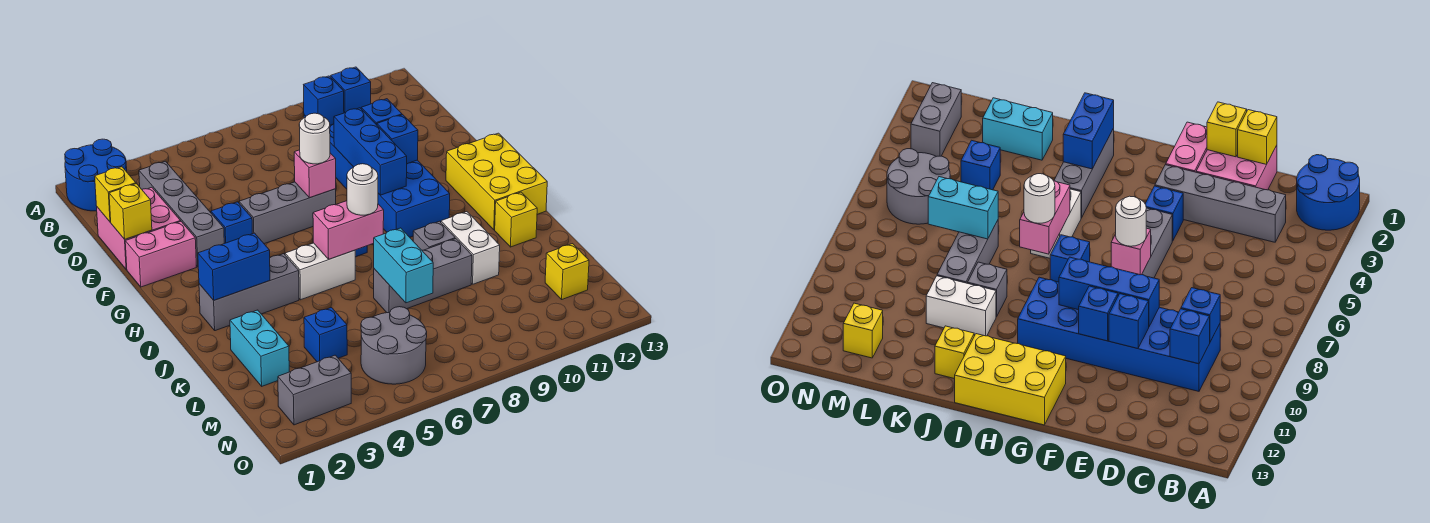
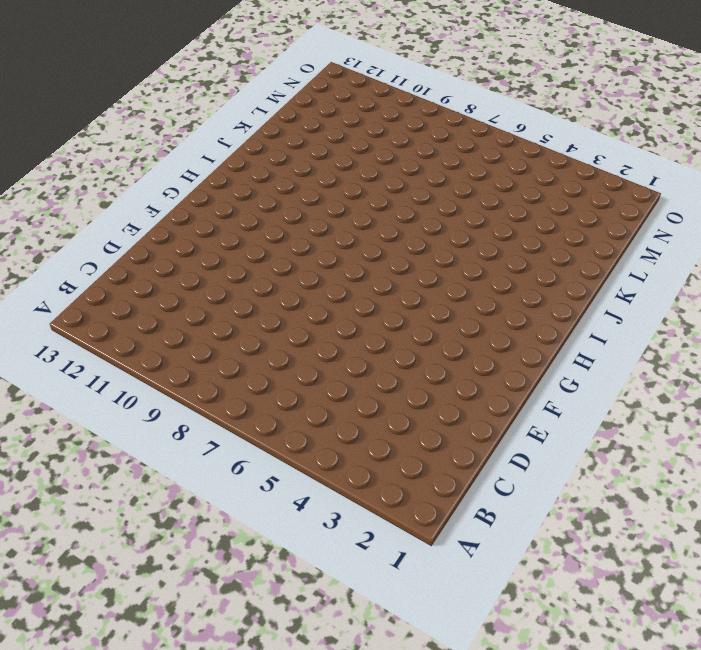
none -> blue round brick A1:B2 level 1
none -> grey brick C3:F3 level 1
none -> blue brick C9:H10 level 1
none -> pink brick D1:E2 level 1

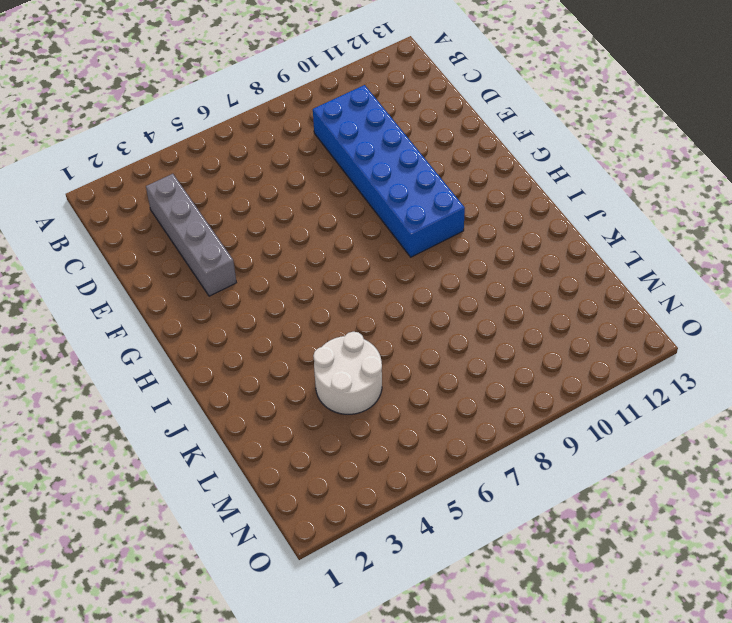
white round brick K4:L5 level 1 -> blue brick L4 level 1
none -> blue round brick A1:B2 level 1
none -> pink brick D1:E2 level 1
none -> pink brick F1:F2 level 1
none -> blue brick F4 level 1

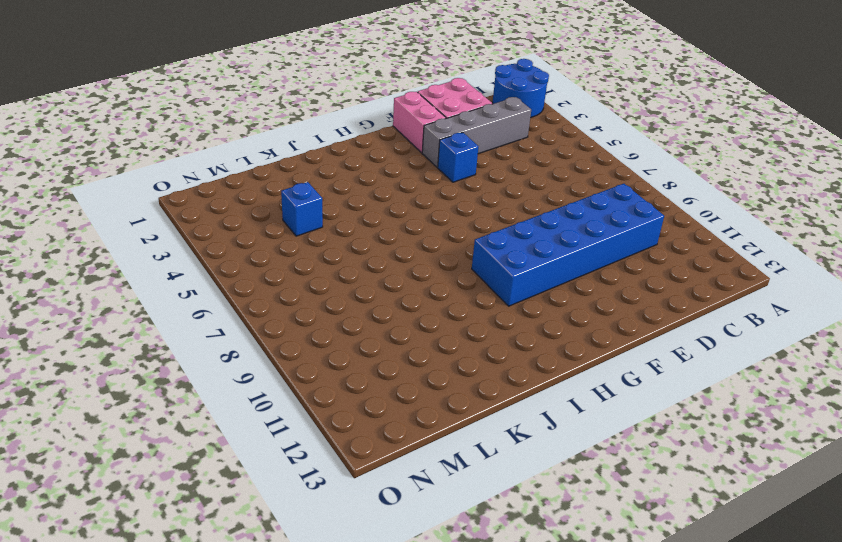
none -> grey brick F5:F7 level 1
none -> yellow brick G12:I13 level 1
none -> blue brick H7 level 1
none -> grey brick I2:I4 level 1

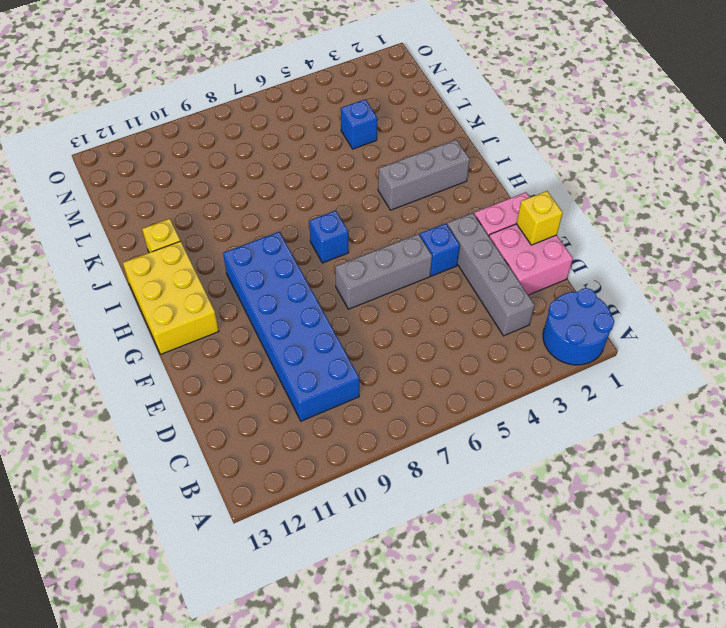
none -> white brick I5:I6 level 1
none -> grey brick J9 level 1
none -> white brick J10:K10 level 1
none -> cyan brick K2:L2 level 1

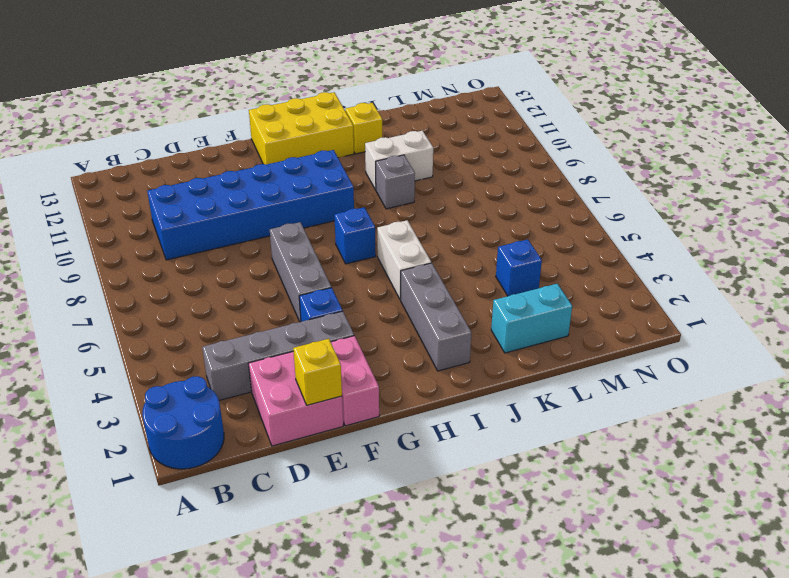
none -> grey brick K7:K9 level 1
none -> grey round brick M5:N6 level 1
none -> yellow brick M12 level 1
none -> grey brick N2:N3 level 1

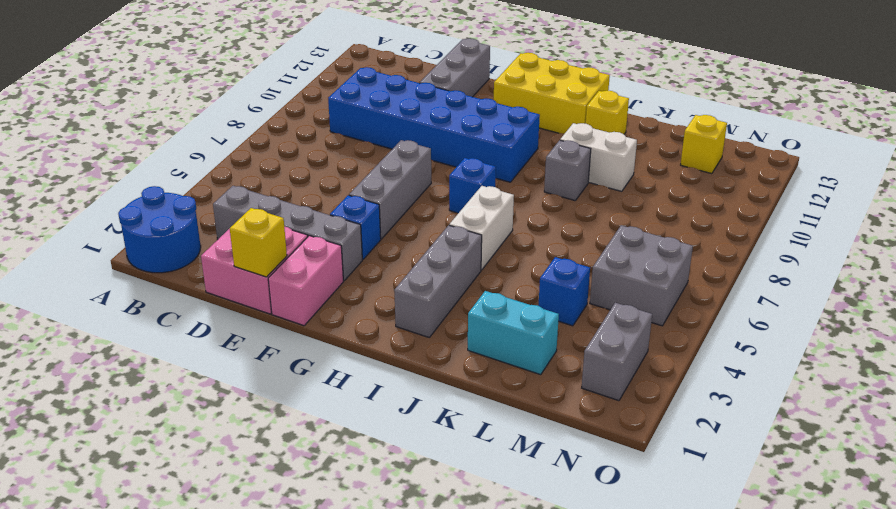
grey brick E11:E13 level 1 -> grey brick K7:K9 level 1
grey brick M5:N6 level 1 -> grey round brick M5:N6 level 1
none -> blue brick C9 level 2
none -> blue brick C10 level 2
none -> yellow brick D1 level 2
none -> blue brick E9:G9 level 2

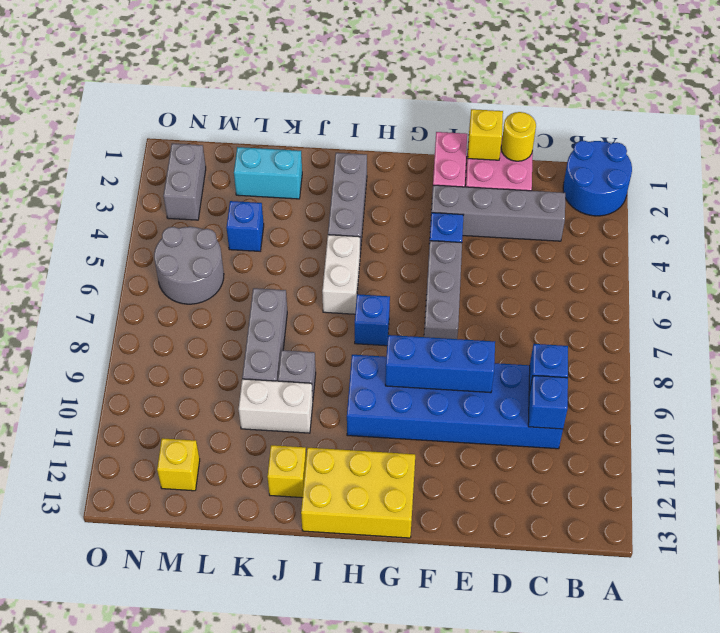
yellow round brick D1 level 2 -> yellow brick D1 level 2
none -> blue brick E10 level 2
none -> pink brick F7 level 2
none -> blue brick F10 level 2
none -> blue brick I2:I3 level 2

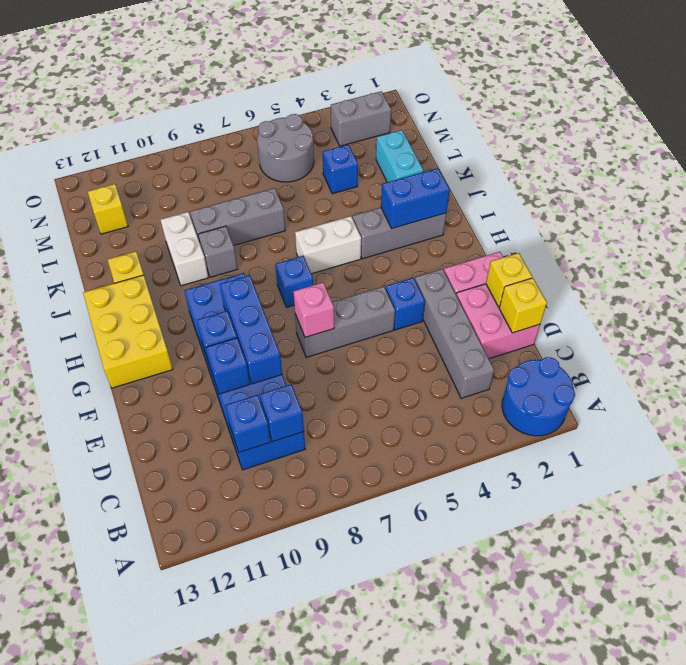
none -> pink brick I6:I7 level 2
none -> cyan brick K7:L7 level 2
none -> white round brick F7 level 3
none -> white round brick I7 level 3

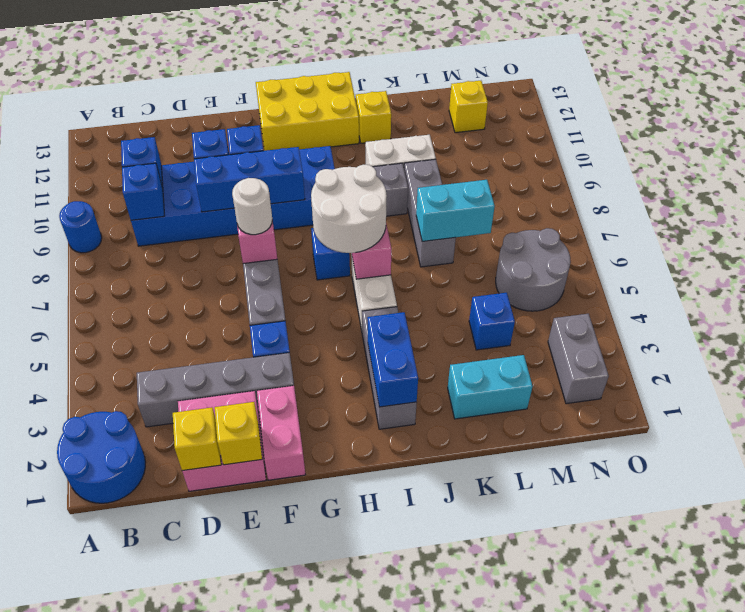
blue round brick A9 level 1 -> none
white round brick H6:I7 level 3 -> white round brick I7 level 3

